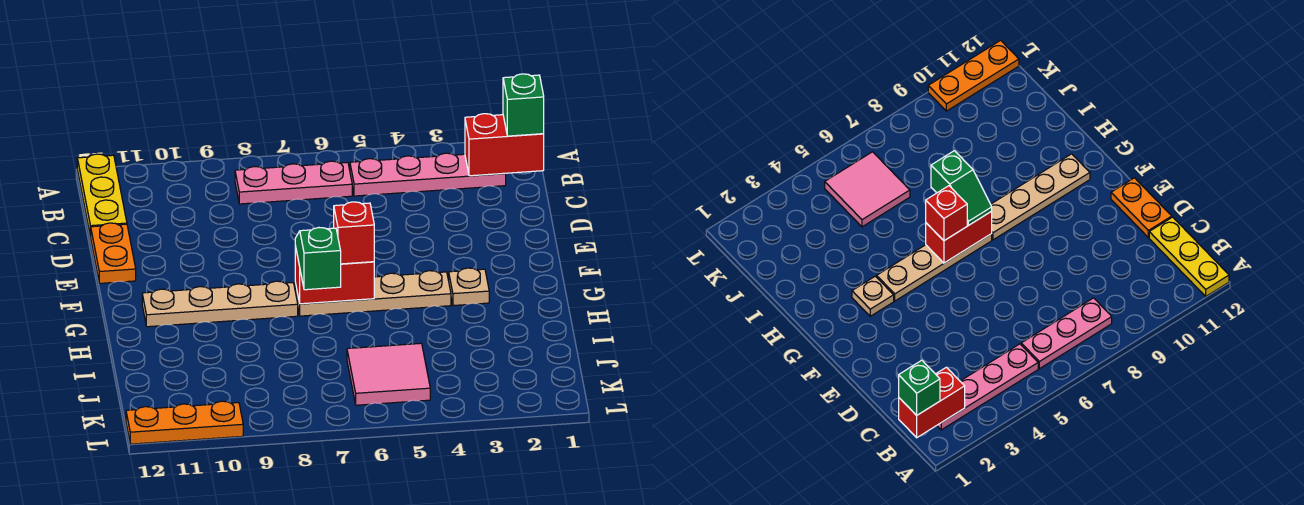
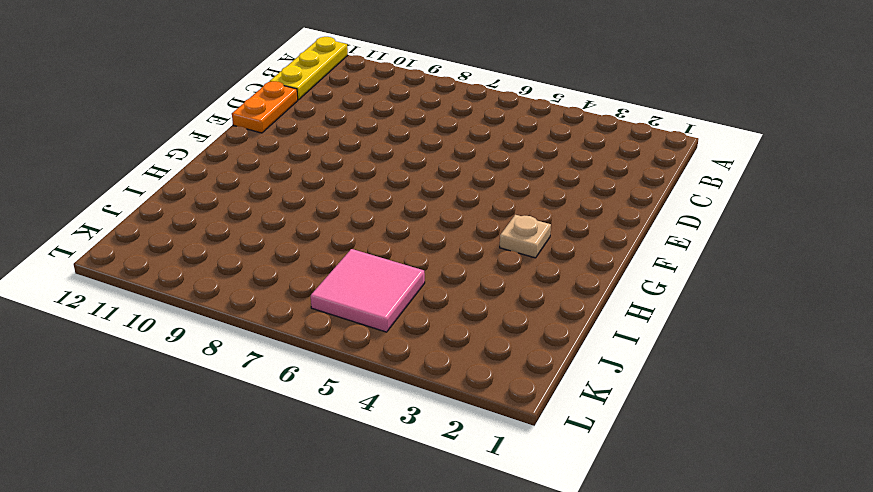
none -> pink plate B2:B5 level 1
none -> pink plate B6:B8 level 1
none -> tan plate G4:G7 level 1

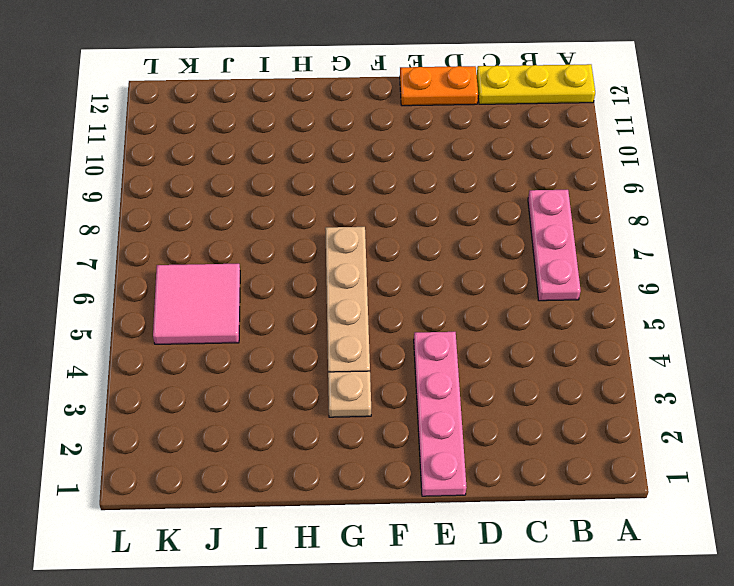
pink plate E1:E4 level 1 -> pink plate B2:B5 level 1
none -> tan plate G8:G11 level 1
none -> orange plate L10:L12 level 1
none -> red brick B1:B2 level 2

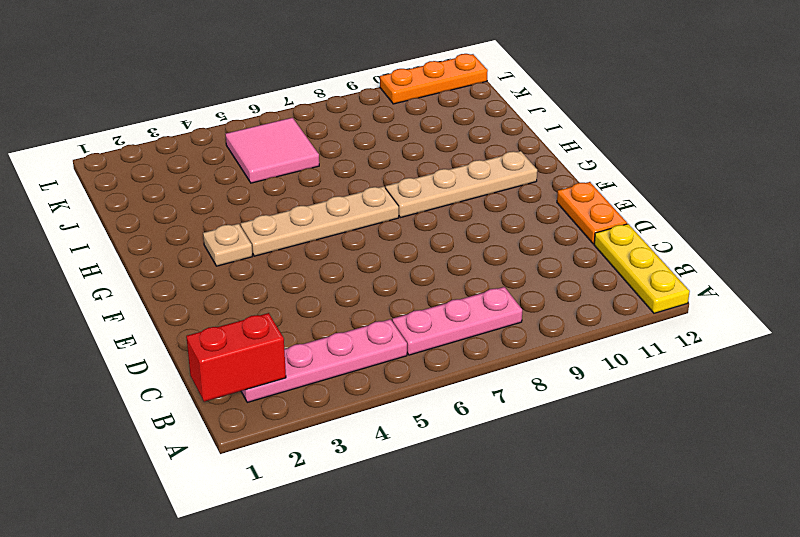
none -> red brick G6:G7 level 2
none -> green brick B1 level 3
none -> red brick G6 level 3

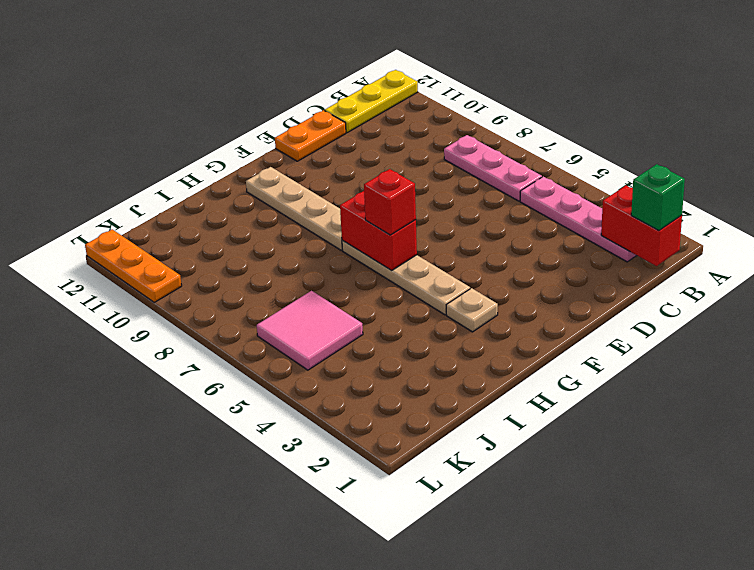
none -> green slope G7:H7 level 3 top H

